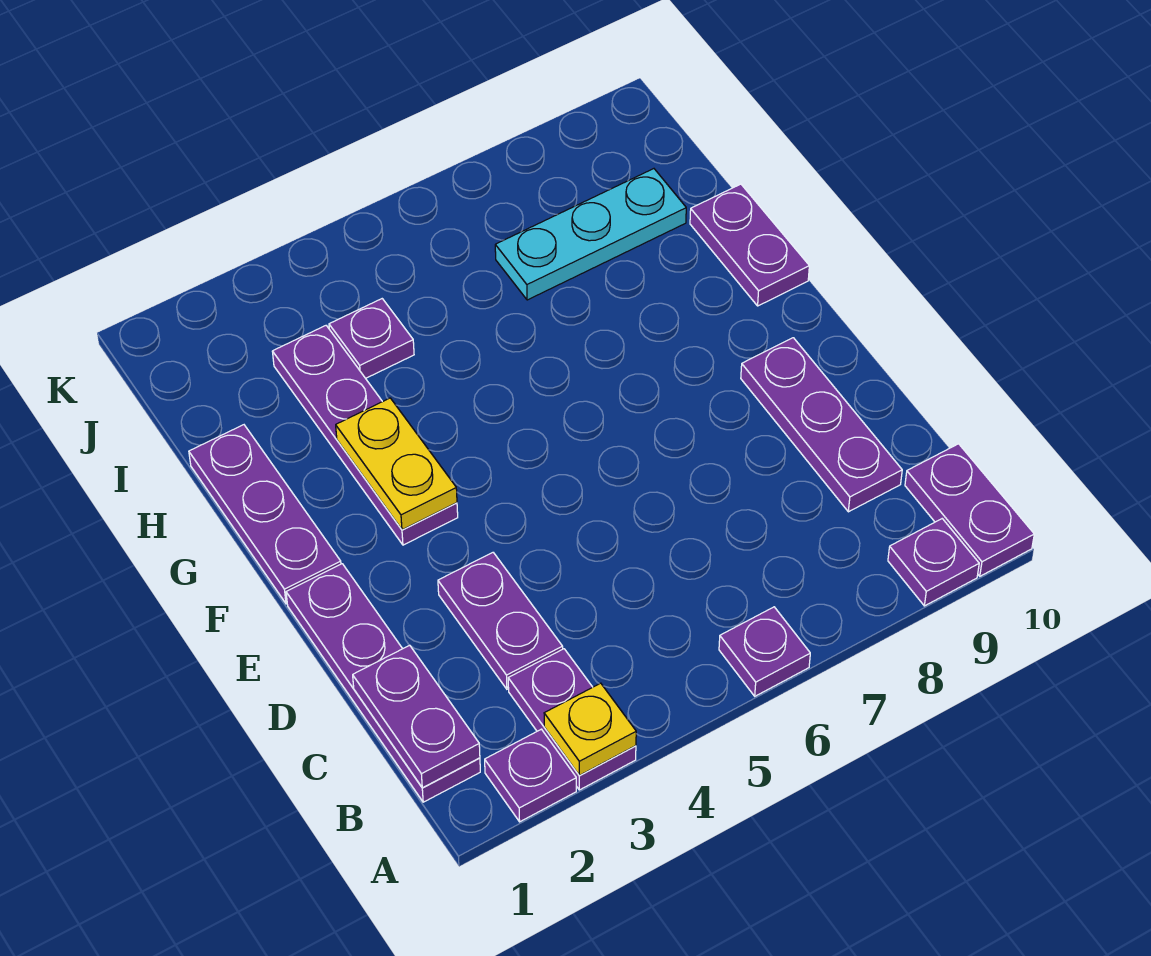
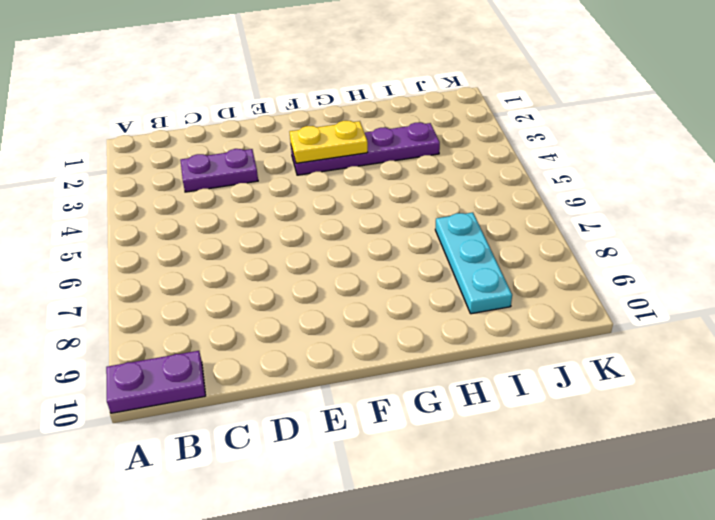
none -> purple plate A2 level 1
none -> purple plate A3:B3 level 1
none -> purple plate A6 level 1

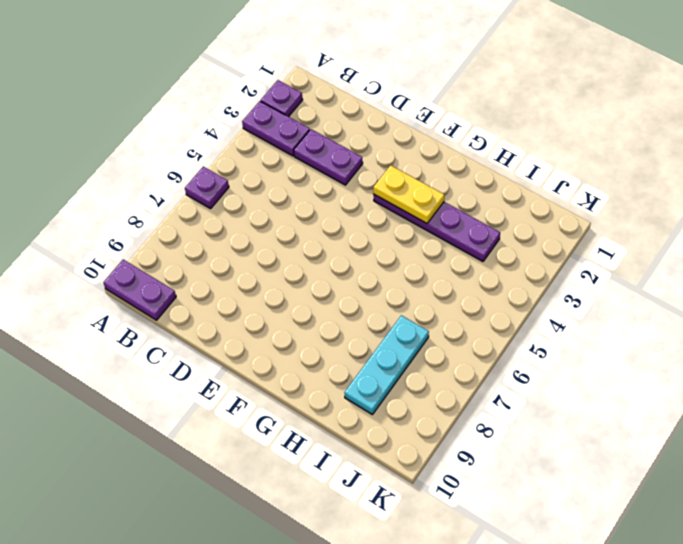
none -> purple plate A9 level 1
none -> purple plate B1:E1 level 1
none -> purple plate C9:E9 level 1

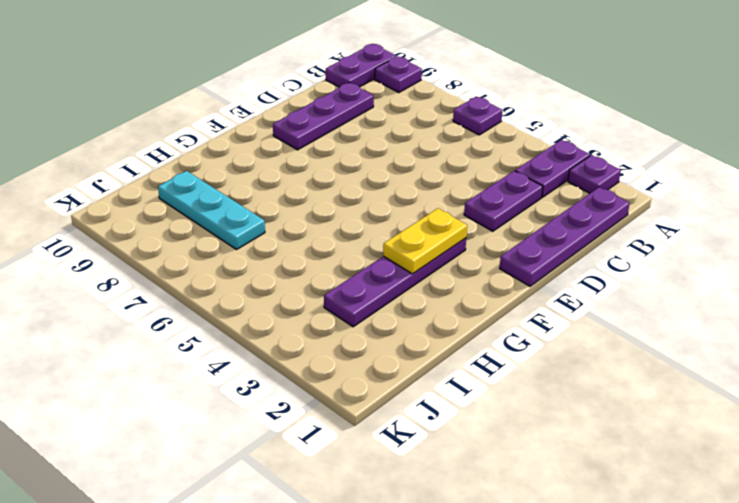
none -> purple plate F1:H1 level 1
none -> purple plate G10:H10 level 1
none -> purple plate I4 level 1

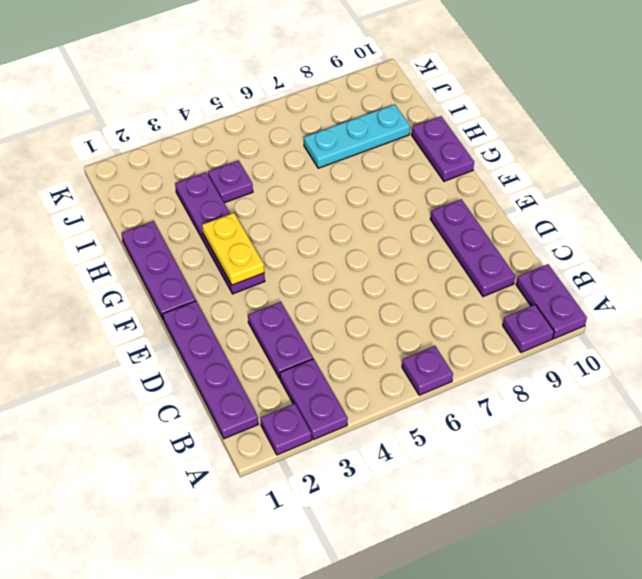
none -> yellow plate A3 level 2
none -> purple plate B1:C1 level 2

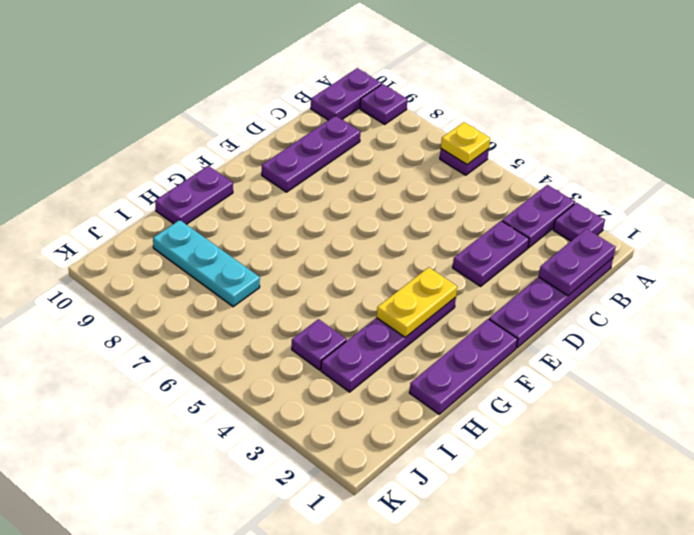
yellow plate A6 level 2 -> yellow plate A3 level 2

